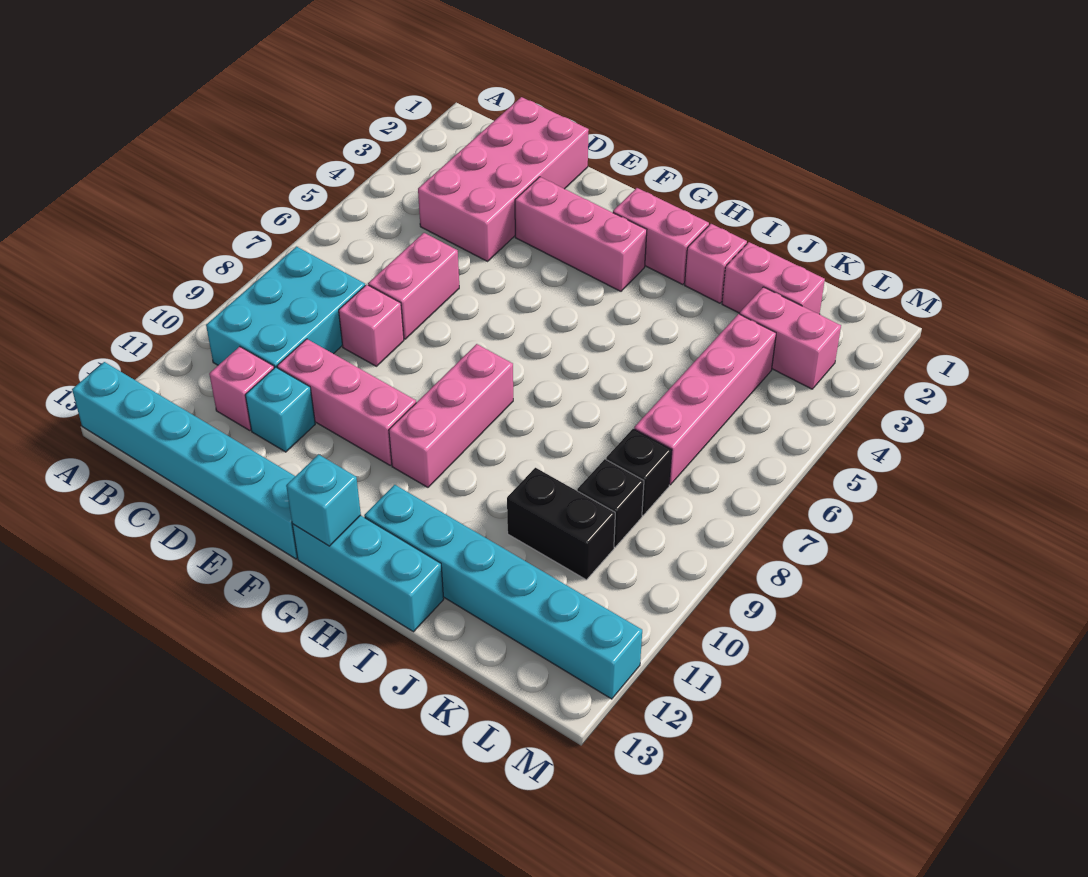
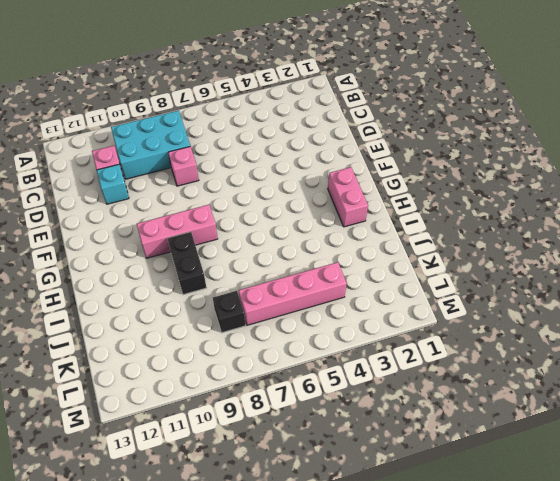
black brick H9:I9 level 1 -> black brick J10:K10 level 1
none -> cyan brick A13:F13 level 1
none -> pink brick C1:D4 level 1
none -> pink brick D6:D7 level 1

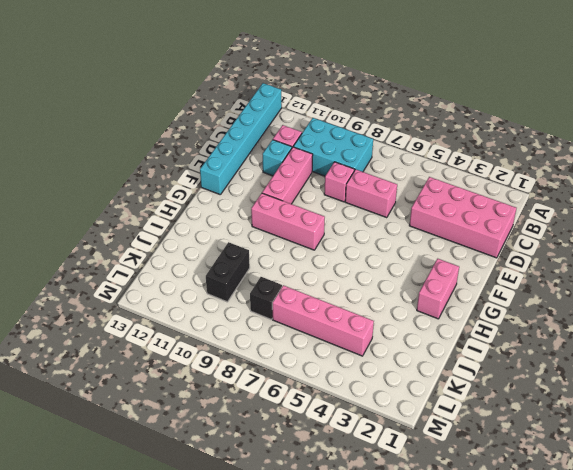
none -> pink brick E3:G3 level 1
none -> cyan brick G13:I13 level 1
none -> cyan brick H12:M12 level 1

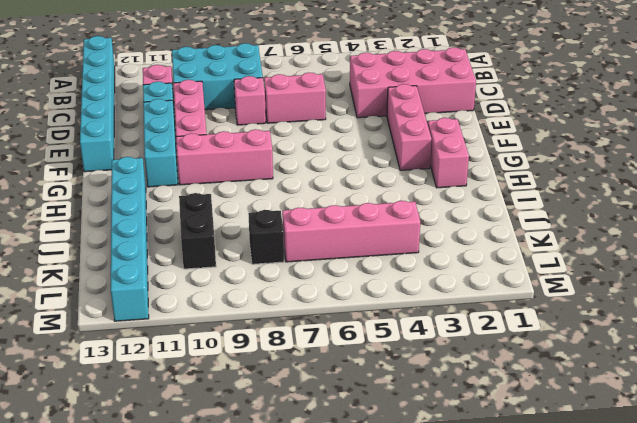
cyan brick E11:G11 level 1 -> cyan brick G13:I13 level 1
none -> pink brick I2 level 1
none -> pink brick J2:K2 level 1
none -> pink brick K3:L3 level 1

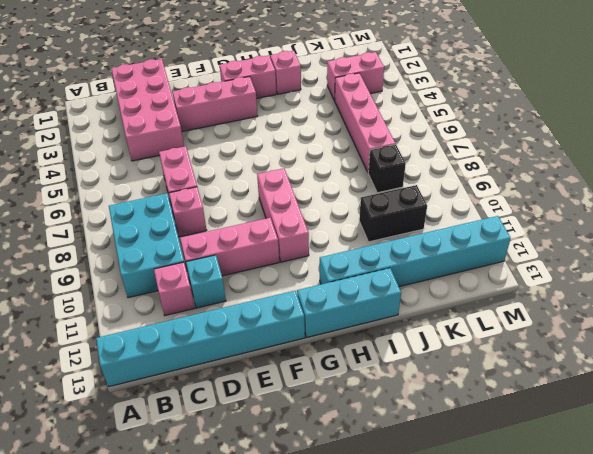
none -> pink brick J2:K2 level 1
none -> black brick K9 level 1
none -> cyan brick G13 level 2

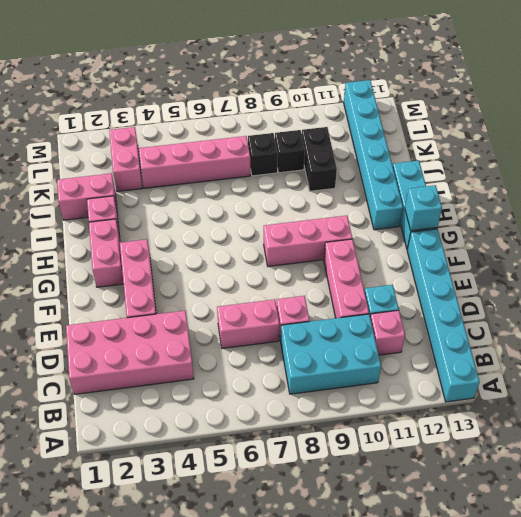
pink brick J1:J2 level 1 -> pink brick J2:K2 level 1

